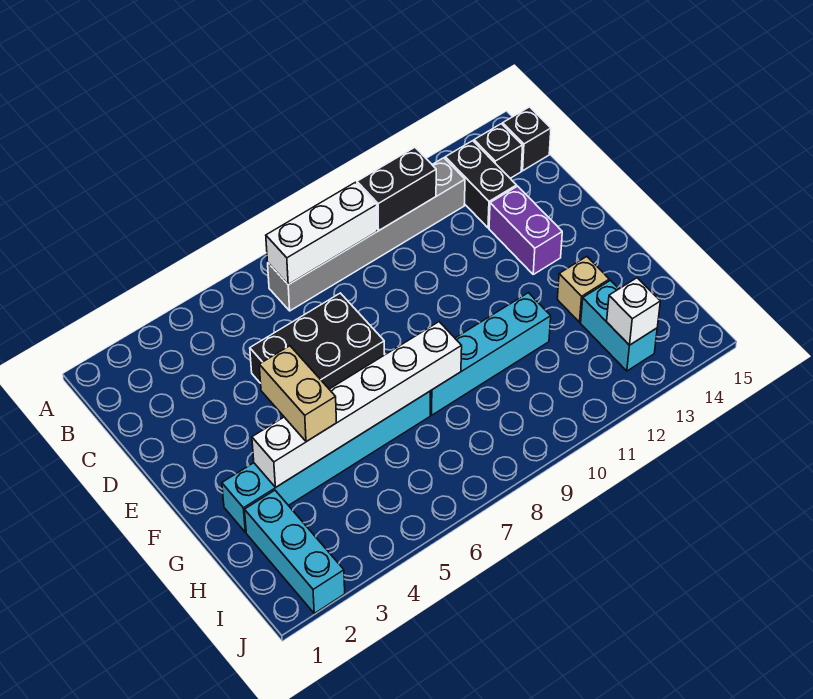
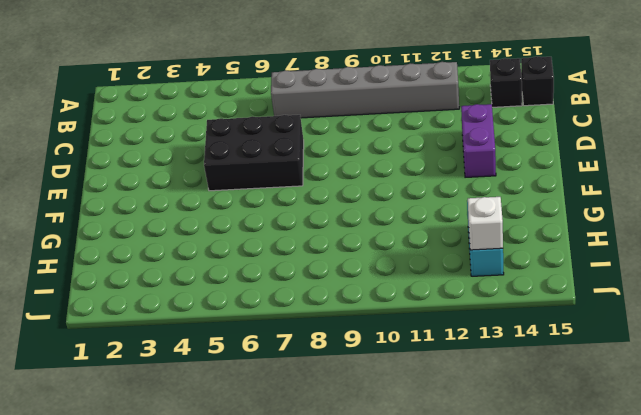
none -> black brick B13:C13 level 1
none -> cyan brick G2:G7 level 1
none -> cyan brick G8:G11 level 1

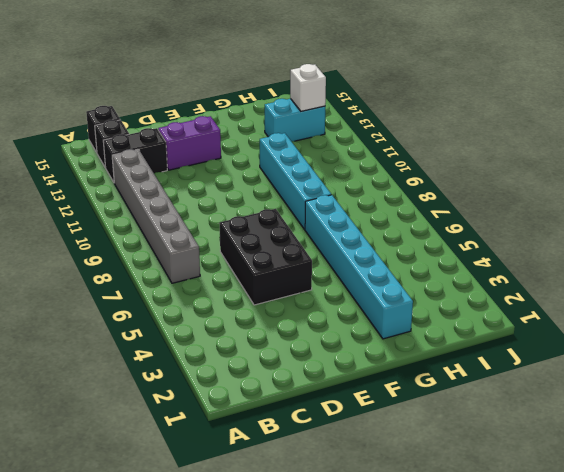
none -> tan brick G13 level 1
none -> cyan brick H2:J2 level 1
none -> white brick B7:B9 level 2

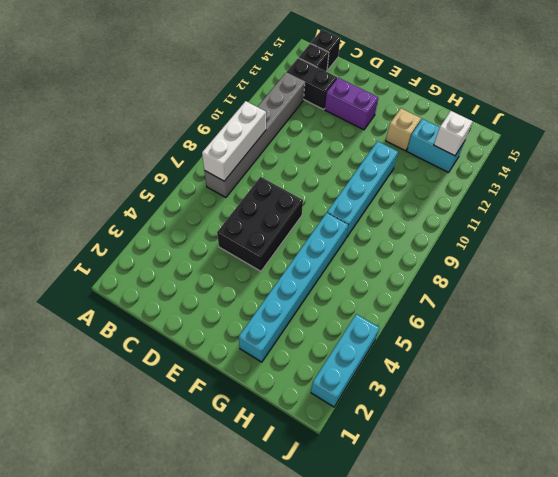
cyan brick J2:J4 level 1 -> cyan brick H2:J2 level 1
none -> black brick B10:B11 level 2
none -> white brick G3:G8 level 2
none -> tan brick F4:G4 level 3

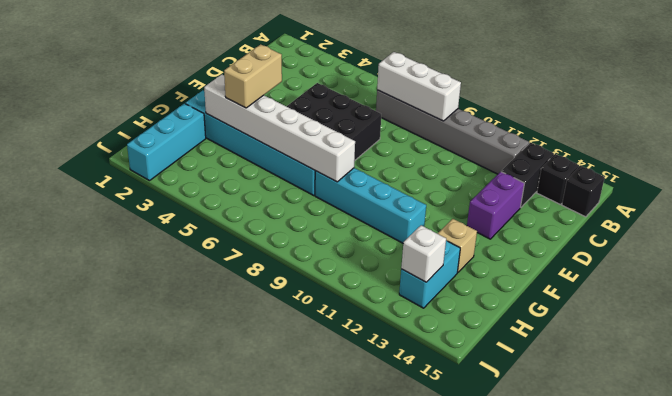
none -> black brick B10:B11 level 2

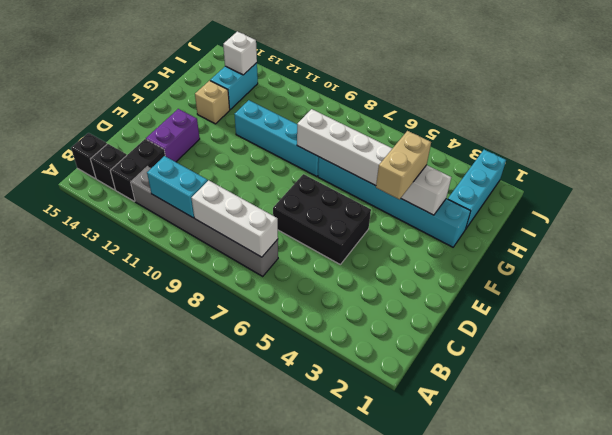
cyan brick B10:B11 level 2 -> black brick B10:B11 level 2

